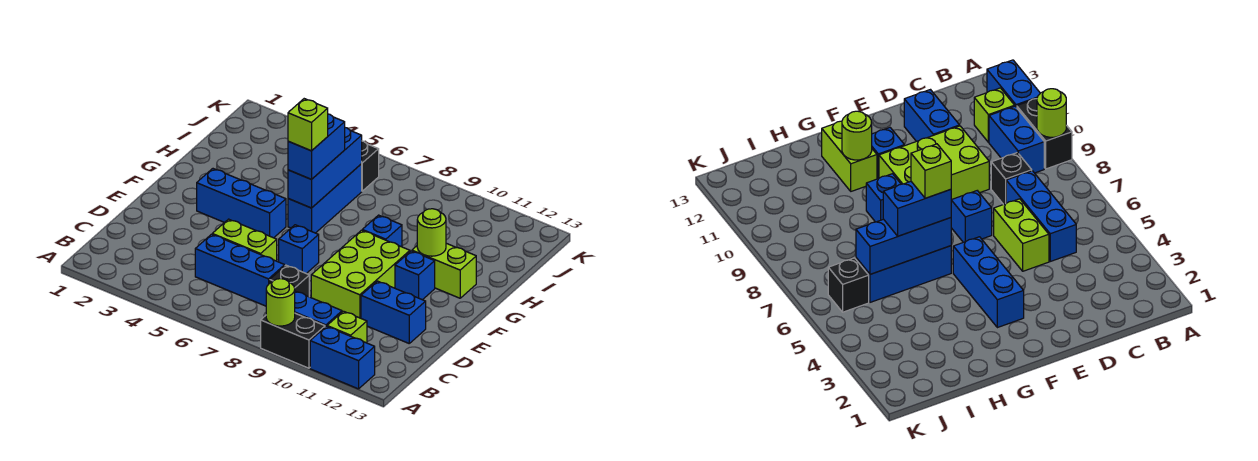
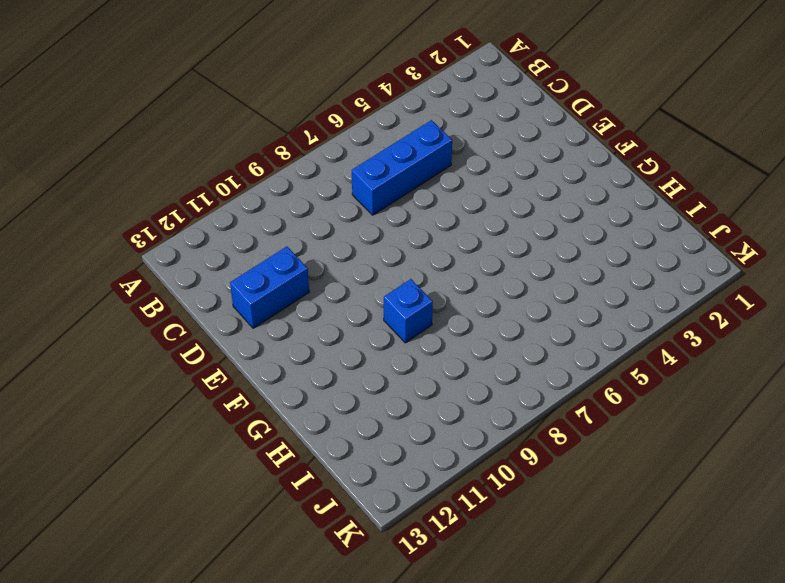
none -> black brick A9:A10 level 1
none -> blue brick A11:A12 level 1
none -> blue brick B9:B10 level 1

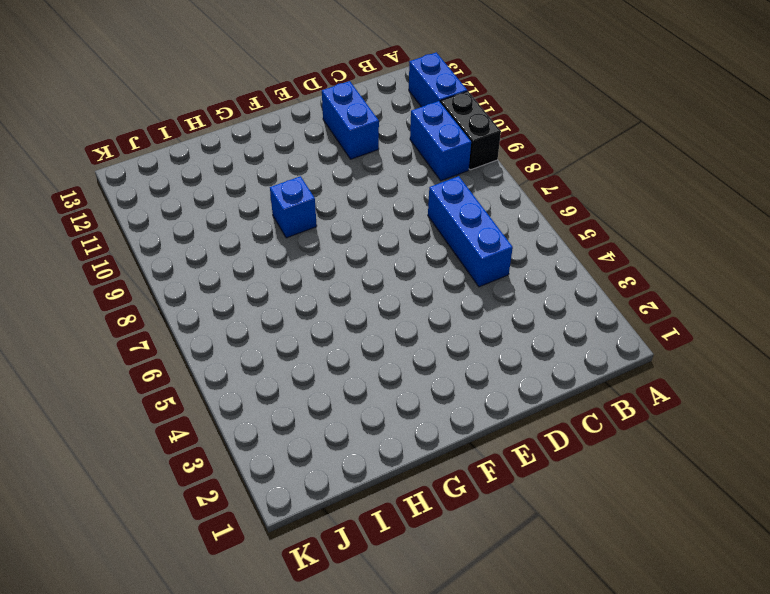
none -> lime brick B11 level 1
none -> black brick C8 level 1
none -> lime brick D5:D6 level 1

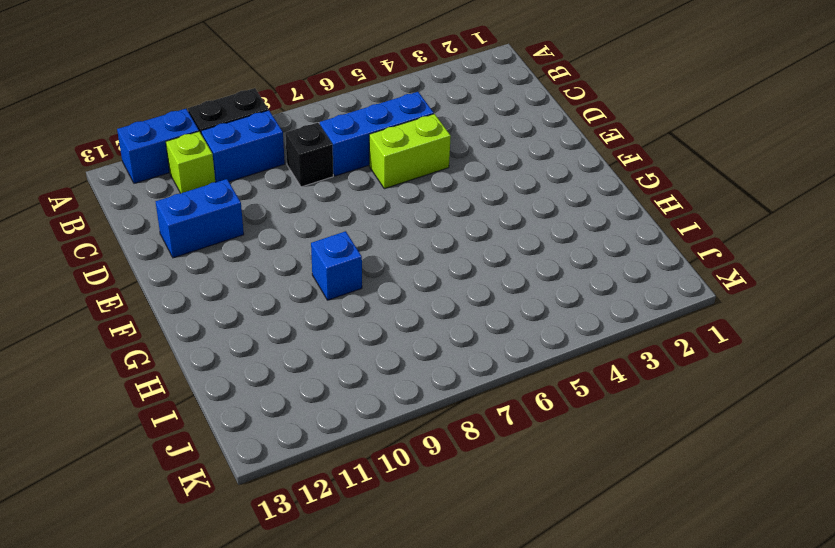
none -> lime brick D9:F10 level 1
none -> blue brick E7 level 1
none -> blue brick F3:F5 level 1

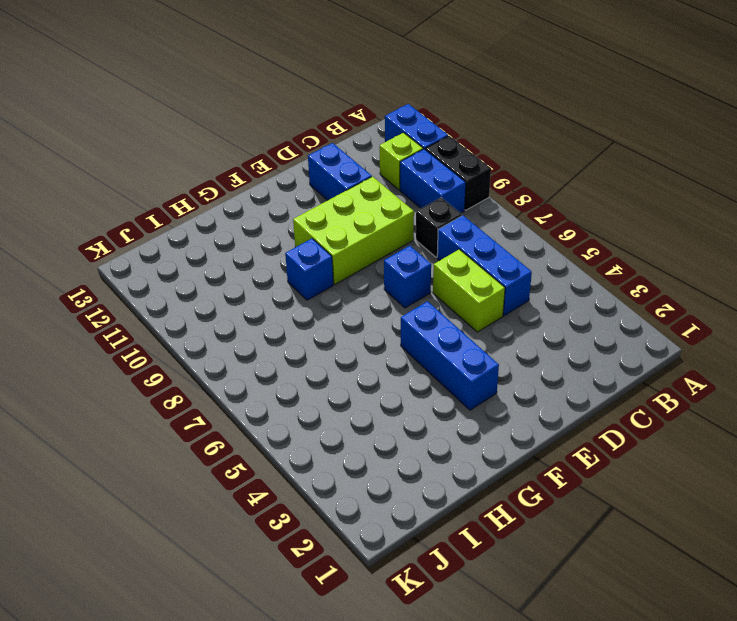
none -> blue brick F11 level 1
none -> blue brick G6:I6 level 1
none -> lime brick G11:G12 level 1

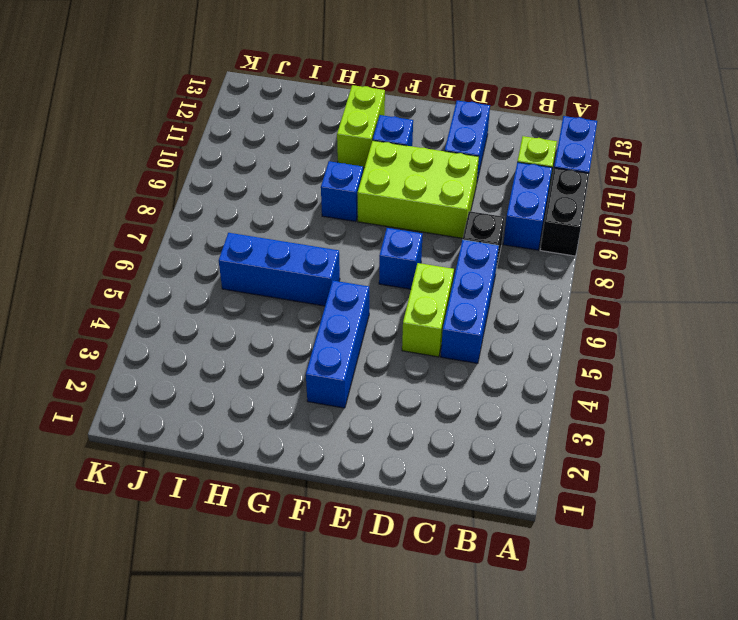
none -> black brick J6 level 1
none -> lime round brick A9 level 2
none -> blue brick G6:I6 level 2

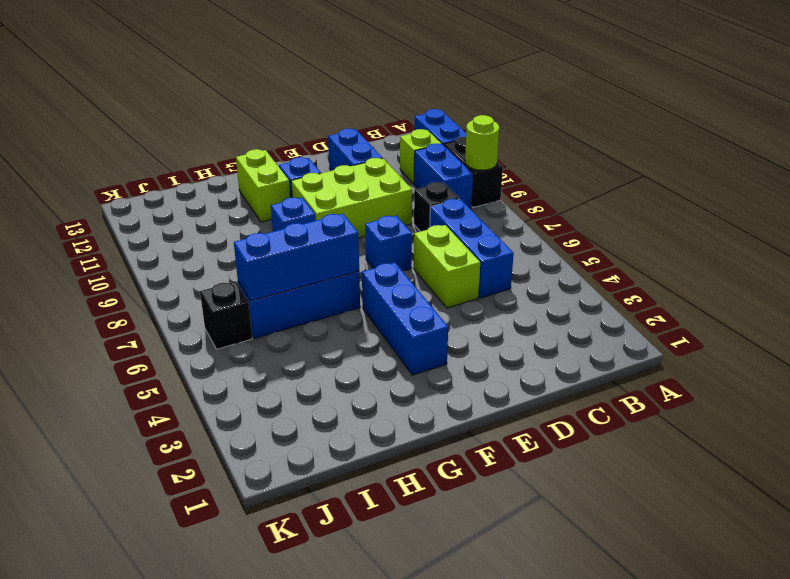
none -> lime round brick G11 level 2
none -> blue brick G6:H6 level 3
none -> lime brick G6 level 4

